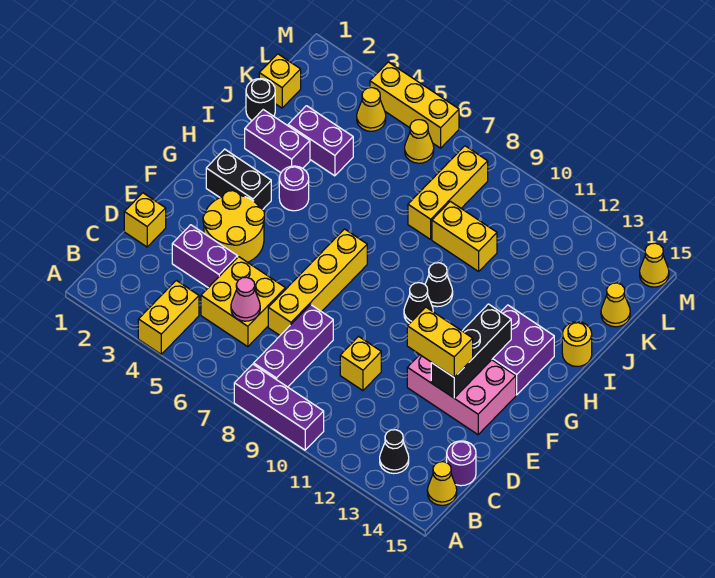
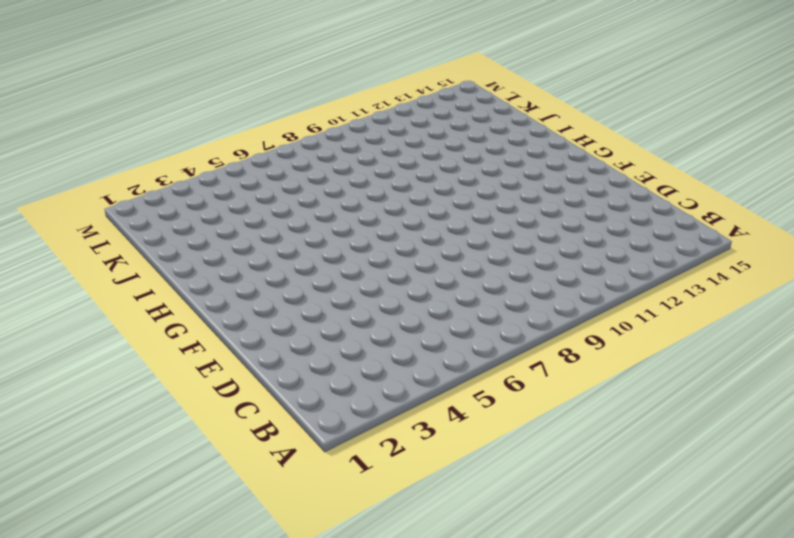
none -> yellow brick A4:B4 level 1
none -> purple brick A8:A10 level 1
none -> purple brick B8:D8 level 1
none -> black cone B13 level 1

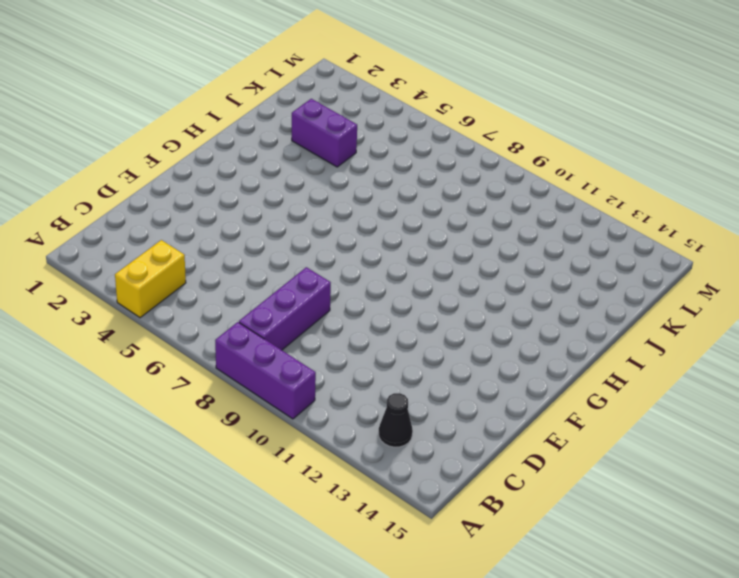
none -> yellow cone B15 level 1
none -> yellow brick C5:D6 level 1
none -> purple round brick C15 level 1
none -> yellow brick D1 level 1

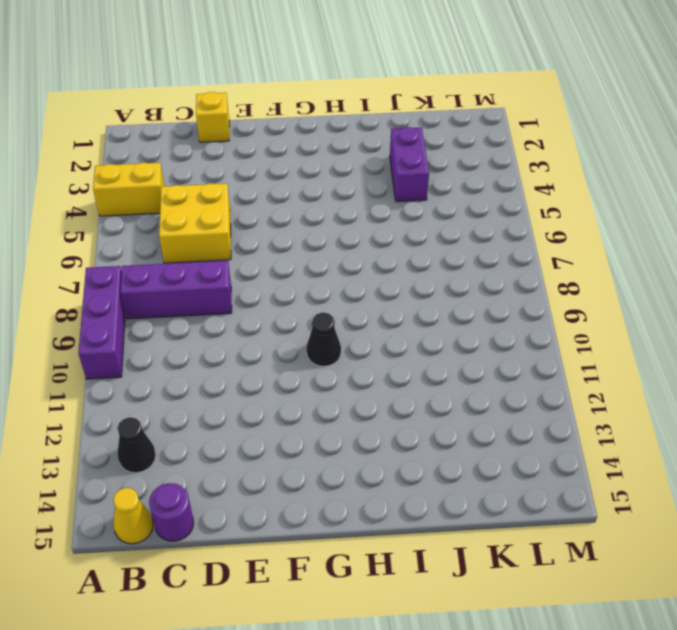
none -> purple brick D3:D4 level 1
none -> yellow brick D7:G7 level 1
none -> yellow brick D10 level 1
none -> yellow round brick E3:F4 level 1

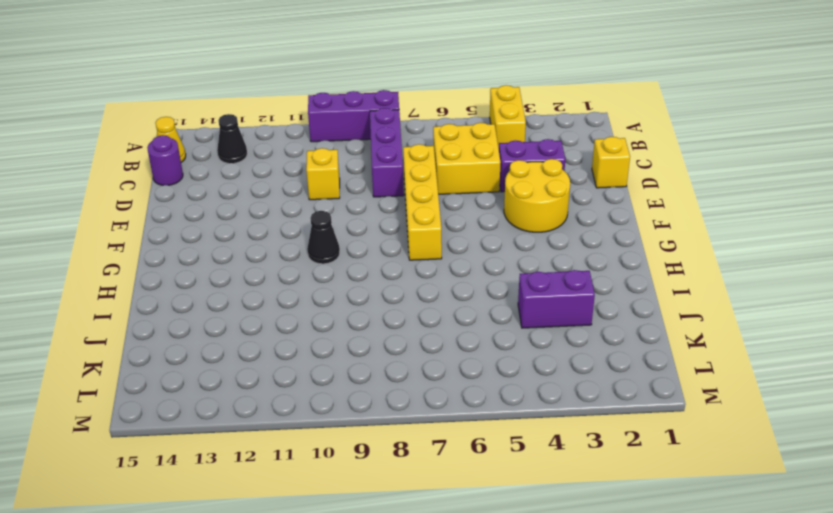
none -> pink brick E12:F14 level 1
none -> black brick G2:G3 level 1
none -> purple brick G13:H14 level 1
none -> purple round brick H4 level 1

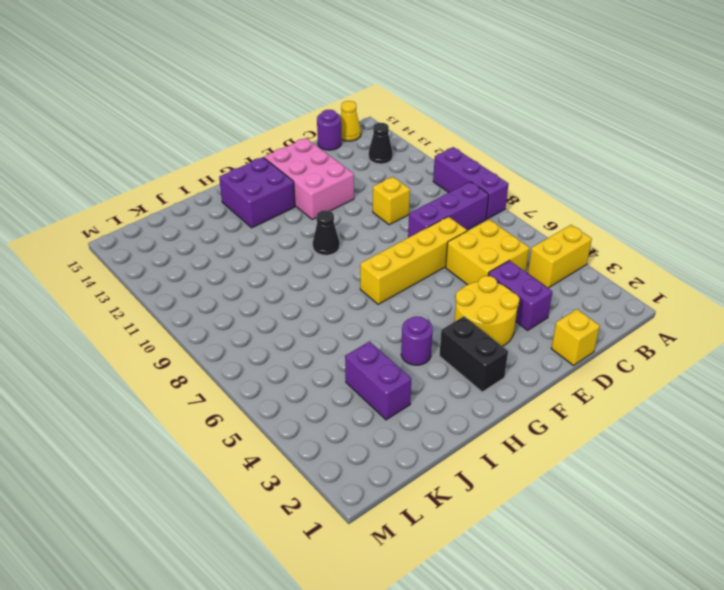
none -> black cone H10 level 1
none -> purple brick I2:I3 level 1
none -> yellow round brick I15 level 1
none -> black round brick J1 level 1

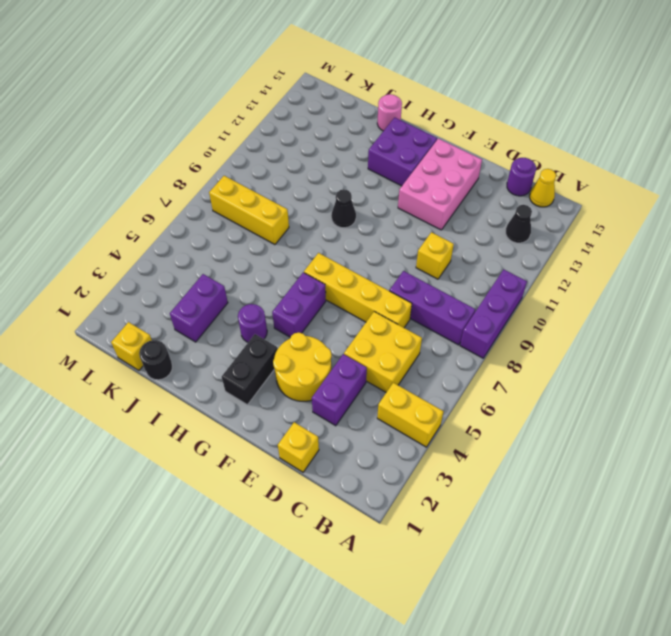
purple brick G5:G6 level 1 -> purple brick I2:I3 level 1
pink round brick I15 level 1 -> yellow round brick I15 level 1
none -> black cone G10 level 1
none -> yellow brick J9:J10 level 1
none -> yellow cone K15 level 1
none -> yellow cone L4 level 1

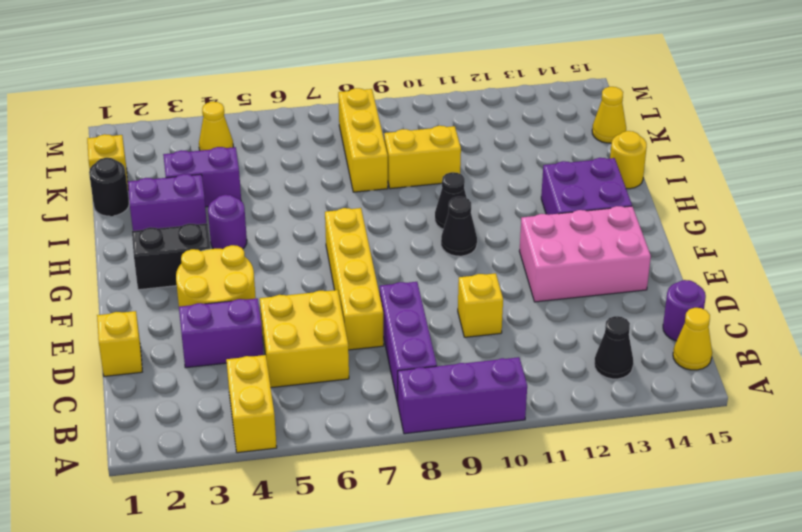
none -> yellow cone L6 level 1
none -> yellow brick M4:M6 level 1
none -> yellow cone M15 level 1
none -> pink cone C6 level 2

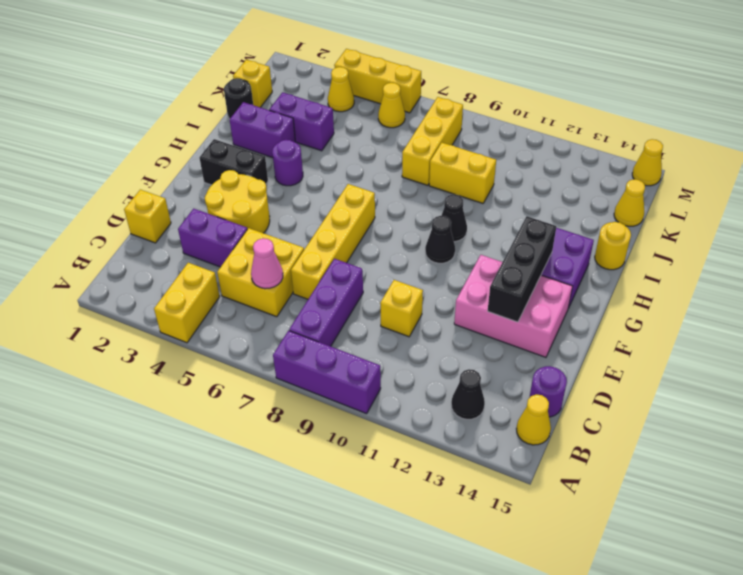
none -> yellow brick E12:E13 level 3

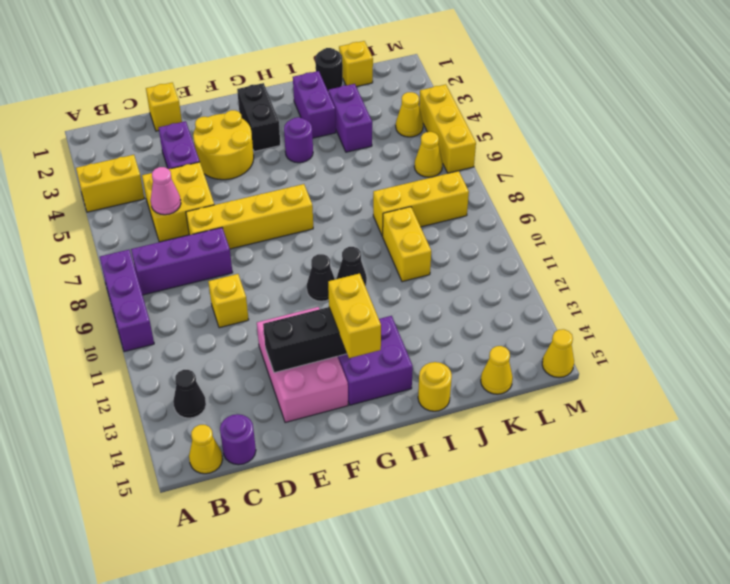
yellow brick G13:G14 level 3 -> yellow brick E12:E13 level 3

